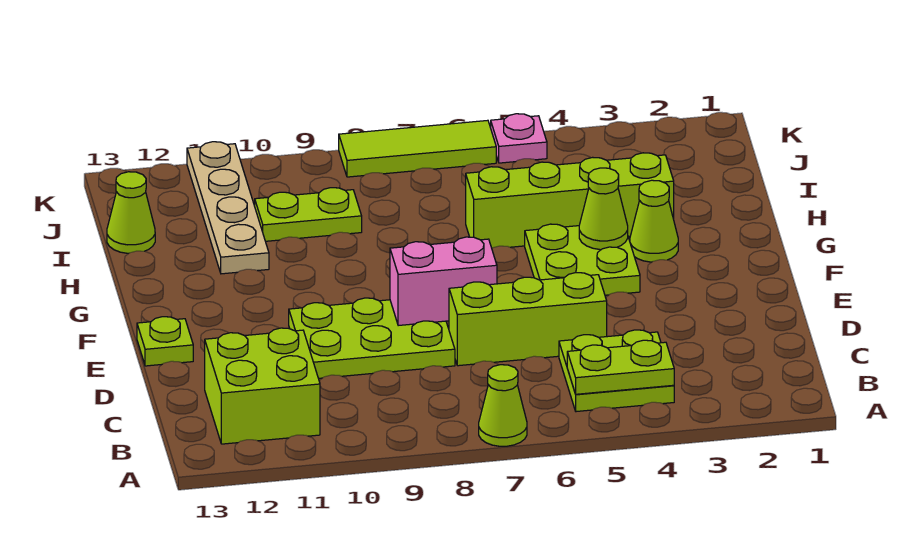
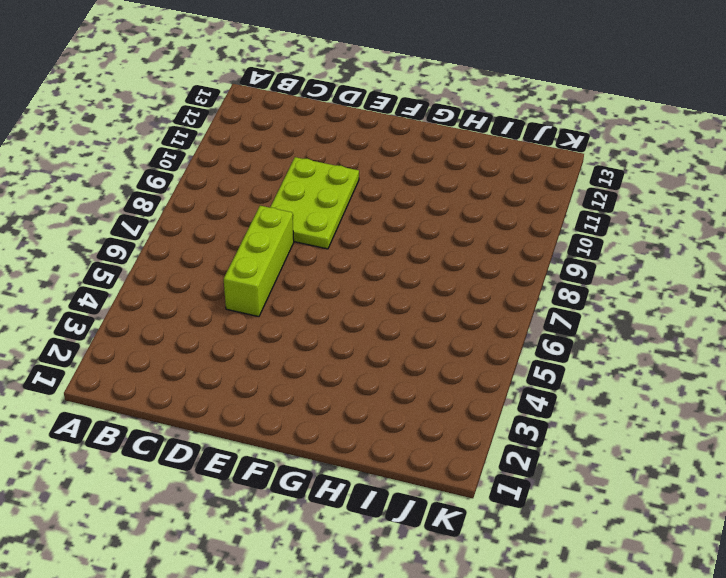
none -> lime cone A7 level 1
none -> lime plate B4:C5 level 1
none -> lime brick B11:C12 level 1

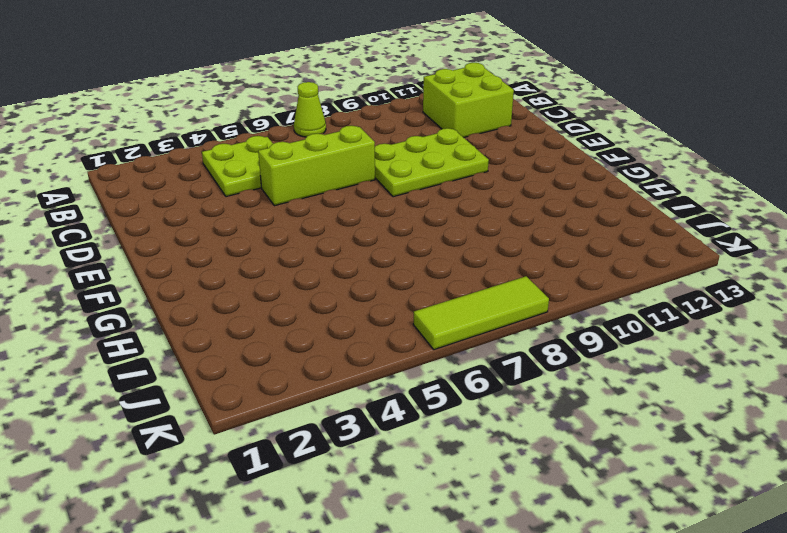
none -> lime plate E13 level 1
none -> lime plate F4:G5 level 1
none -> lime cone G3 level 1

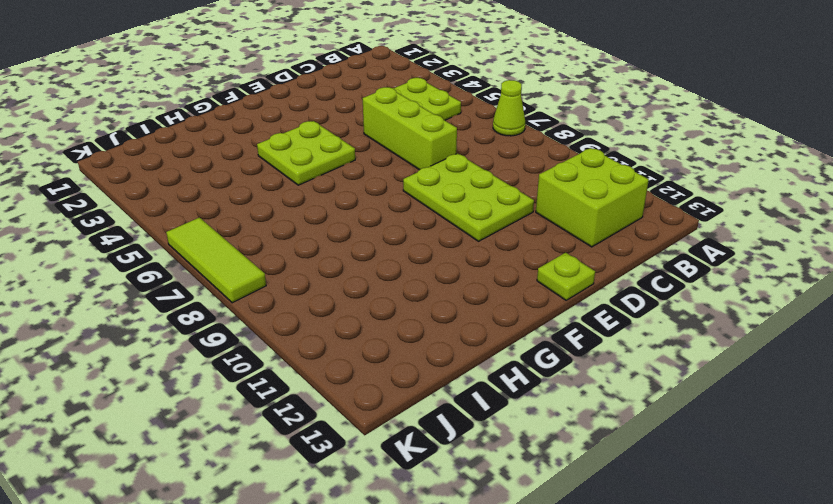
none -> lime cone G3 level 1
none -> lime brick H3:H6 level 1
none -> tan plate H11:K11 level 1

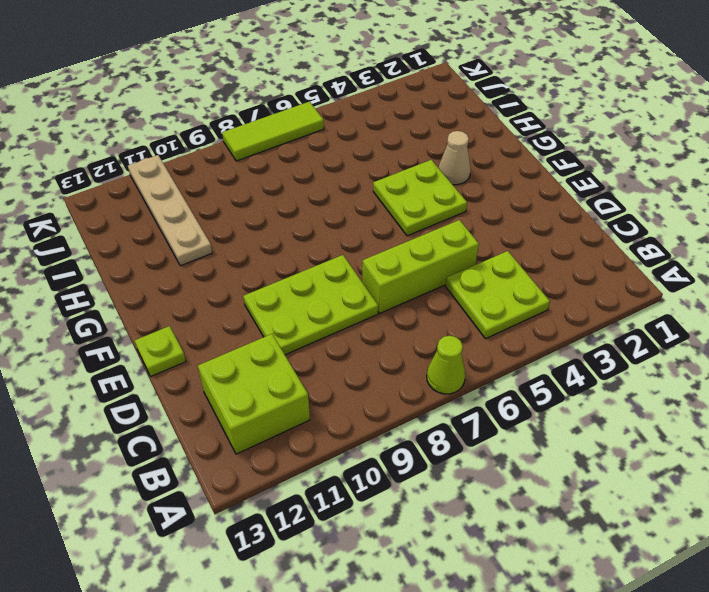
tan cone G3 level 1 -> lime cone G3 level 1
none -> lime brick H3:H6 level 1
none -> lime plate I9:I10 level 1
none -> lime cone I13 level 1

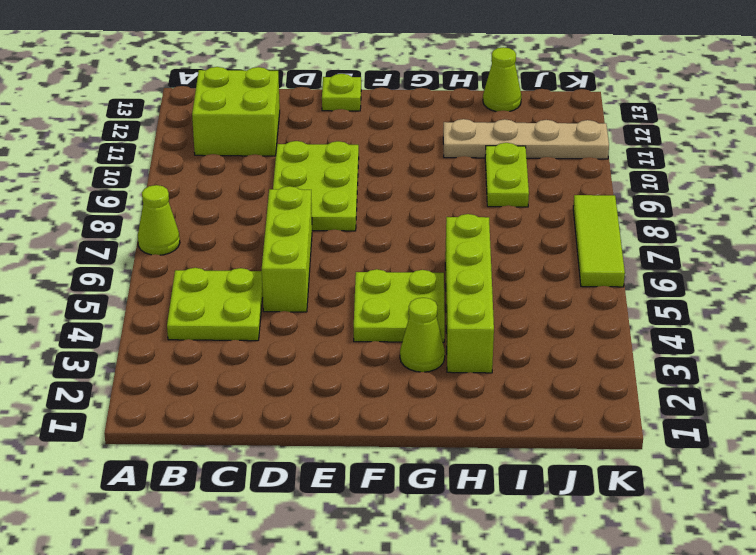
none -> pink plate K5 level 1
none -> lime plate B4:B5 level 2
none -> pink brick E7:E8 level 2

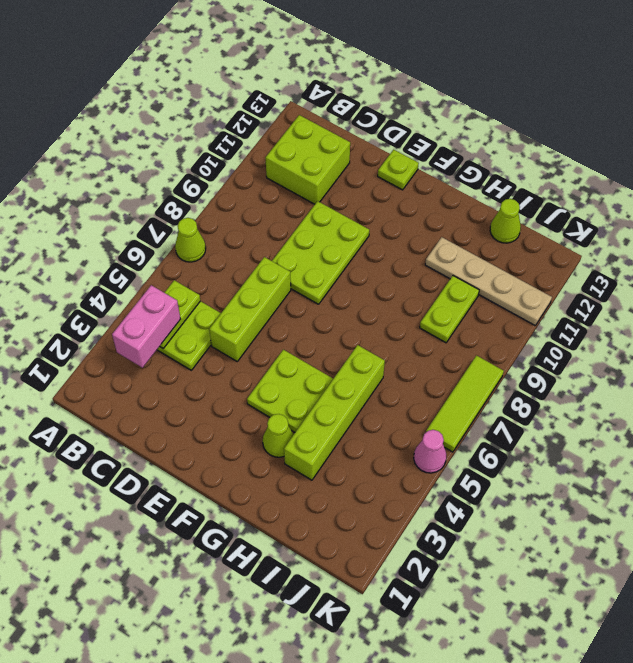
pink brick B3:B4 level 3 -> pink brick E7:E8 level 2
pink cone K5 level 1 -> pink plate K5 level 1
none -> lime cone G4 level 2

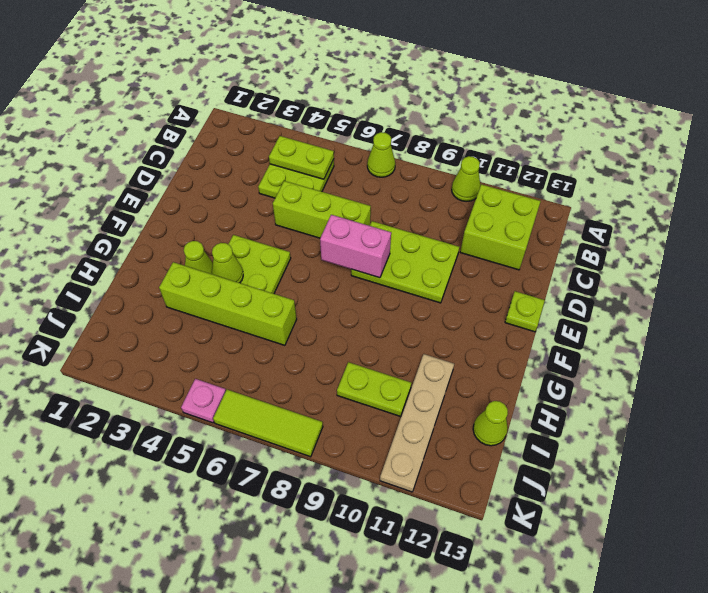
lime cone A10 level 1 -> none

